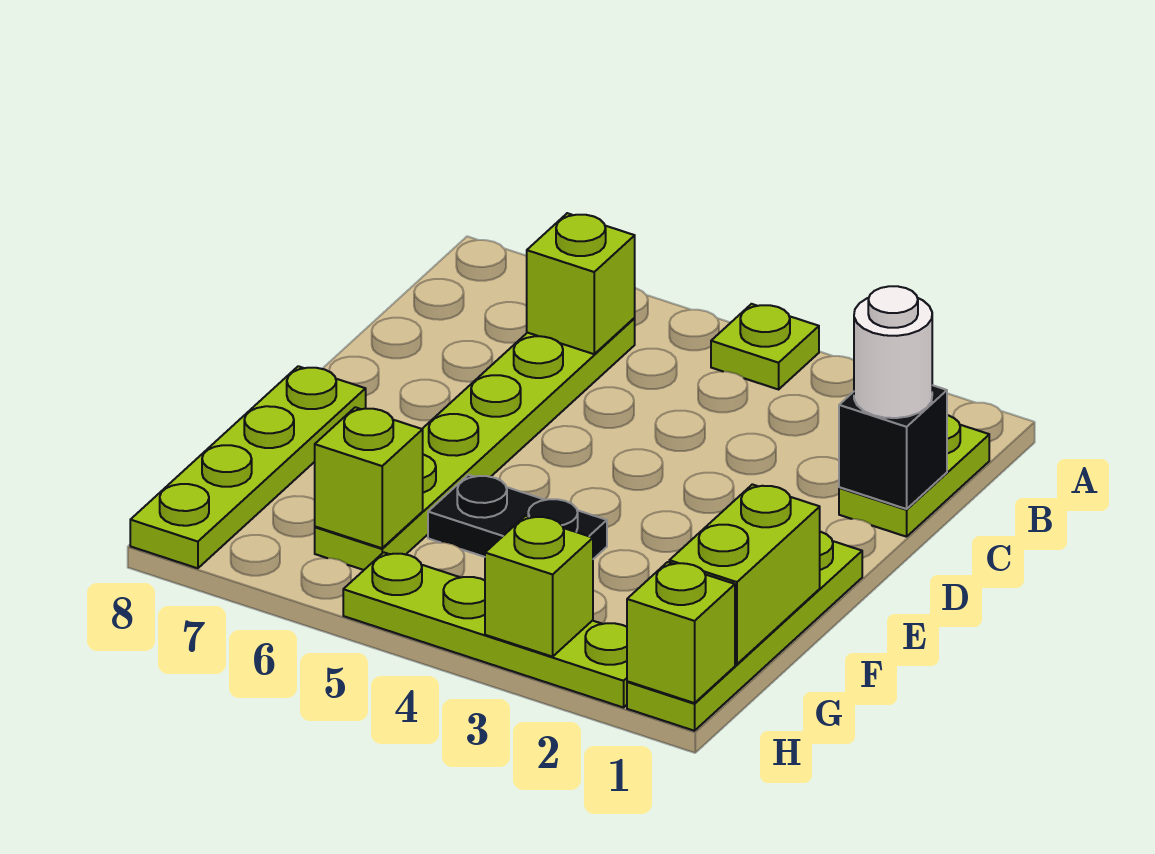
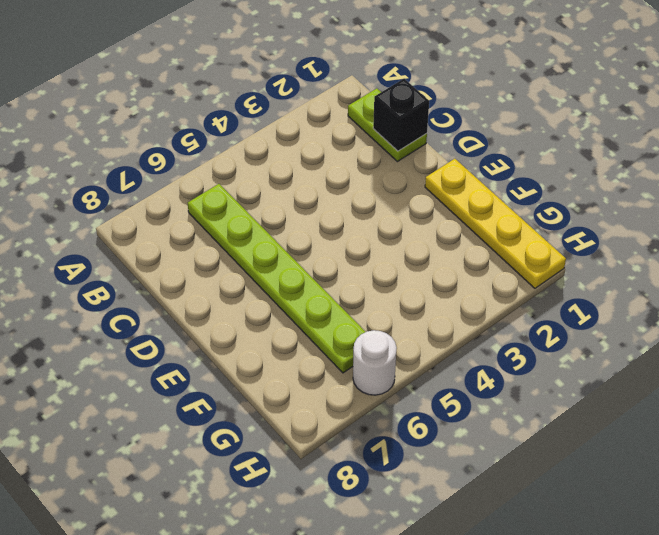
yellow plate E1:H1 level 1 -> lime plate E1:H1 level 1
white round brick H6 level 1 -> white round brick C1 level 3
none -> lime plate A4 level 1
none -> lime plate E8:H8 level 1
none -> black plate F4:F5 level 1

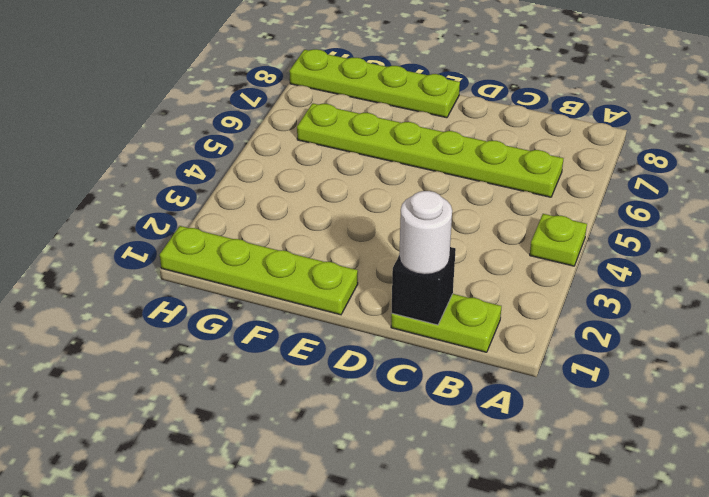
none -> black plate F4:F5 level 1
none -> lime plate H2:H5 level 1
none -> lime brick B6 level 2

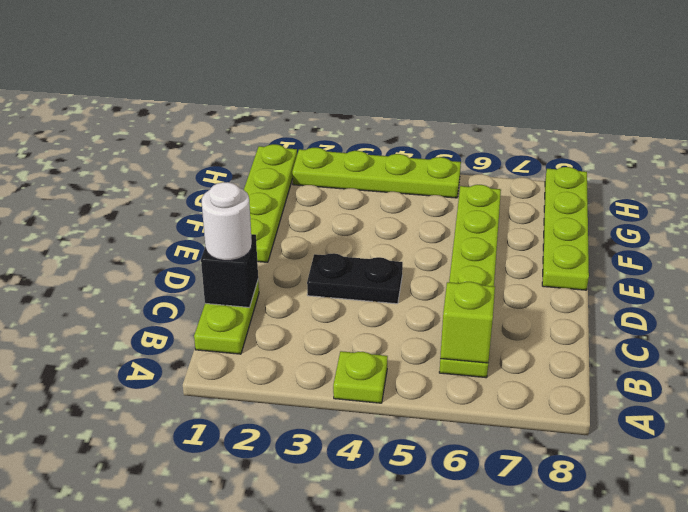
black plate D3:D4 level 1 -> black plate F4:F5 level 1
none -> lime brick F1:G1 level 2
none -> lime brick G6 level 2
none -> lime brick H1 level 2

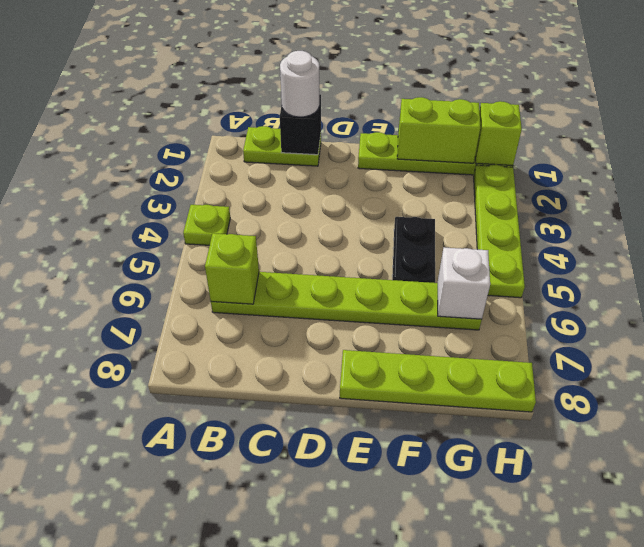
white brick G6 level 2 -> lime brick G6 level 2
none -> lime brick H3 level 2

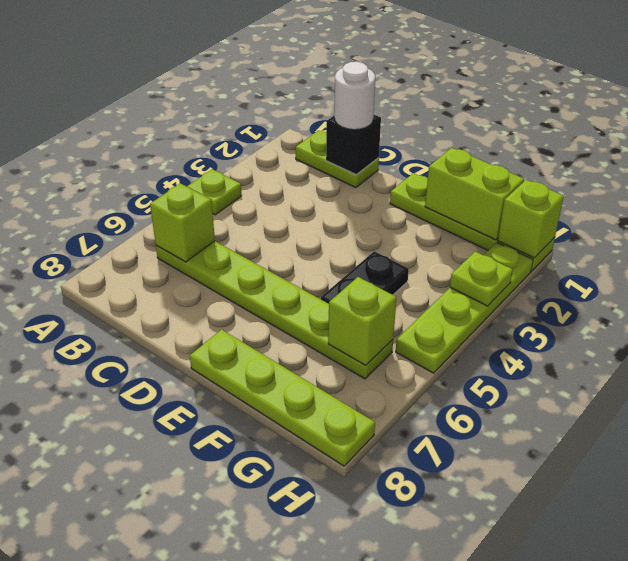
lime plate H3 level 2 -> lime brick H3 level 2

